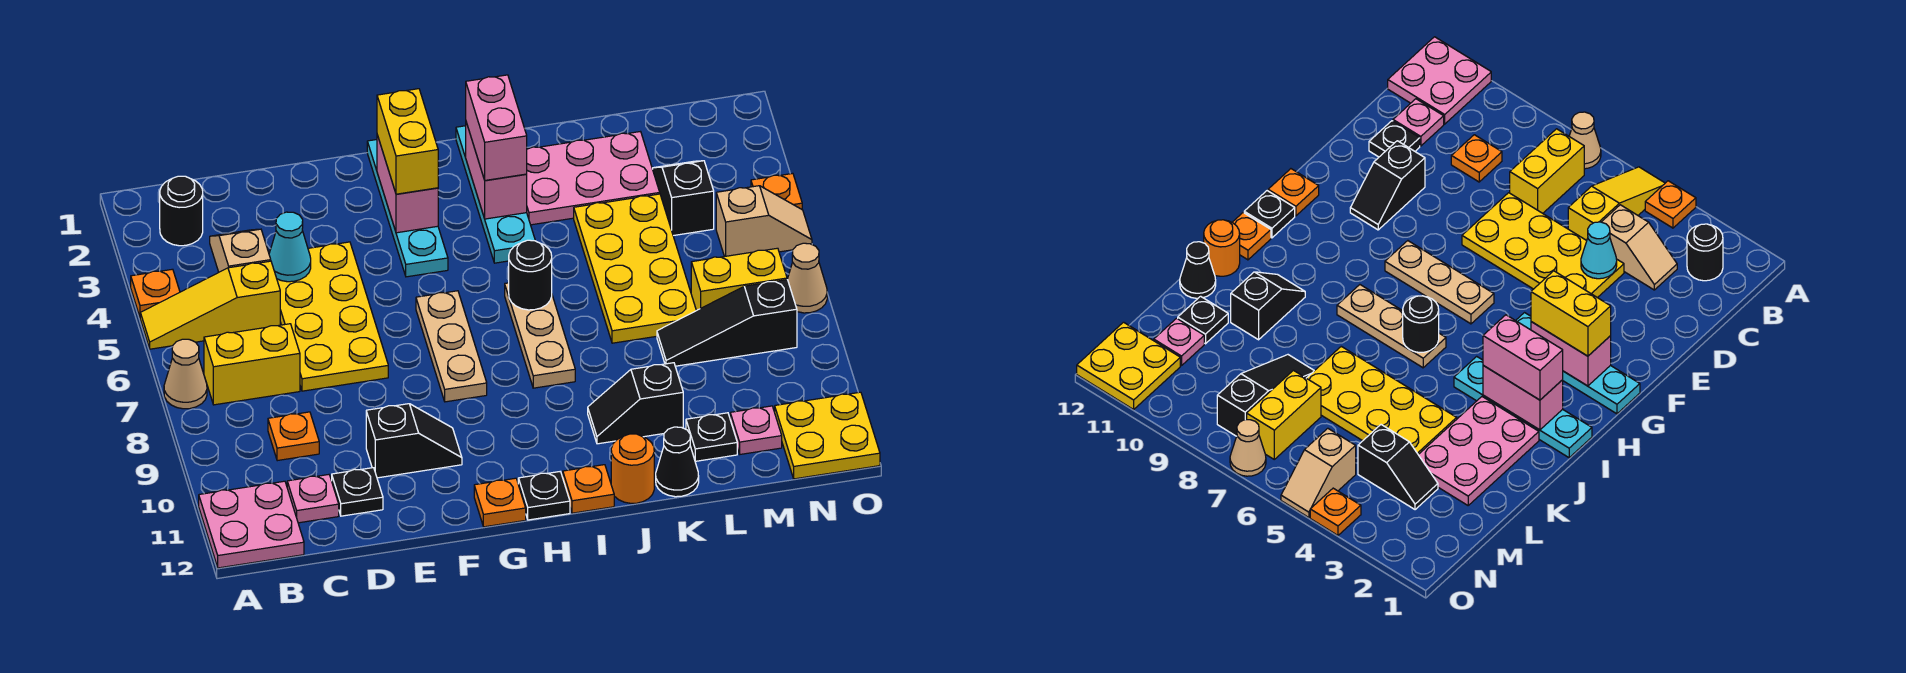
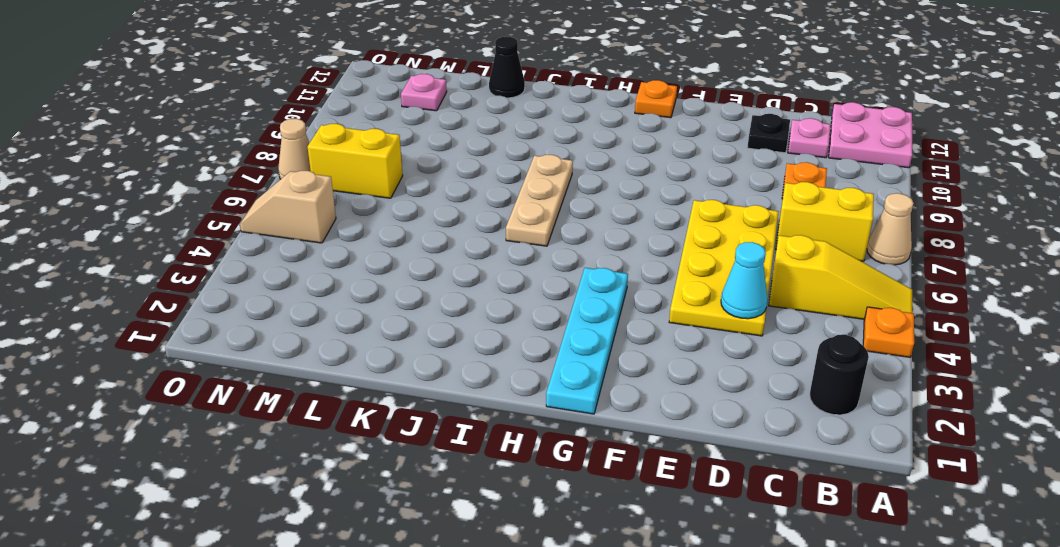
none -> tan slope C3:C4 level 1 top 4
none -> black slope E10:F10 level 1 top E
none -> tan plate G6:G8 level 1
none -> black plate H12 level 1

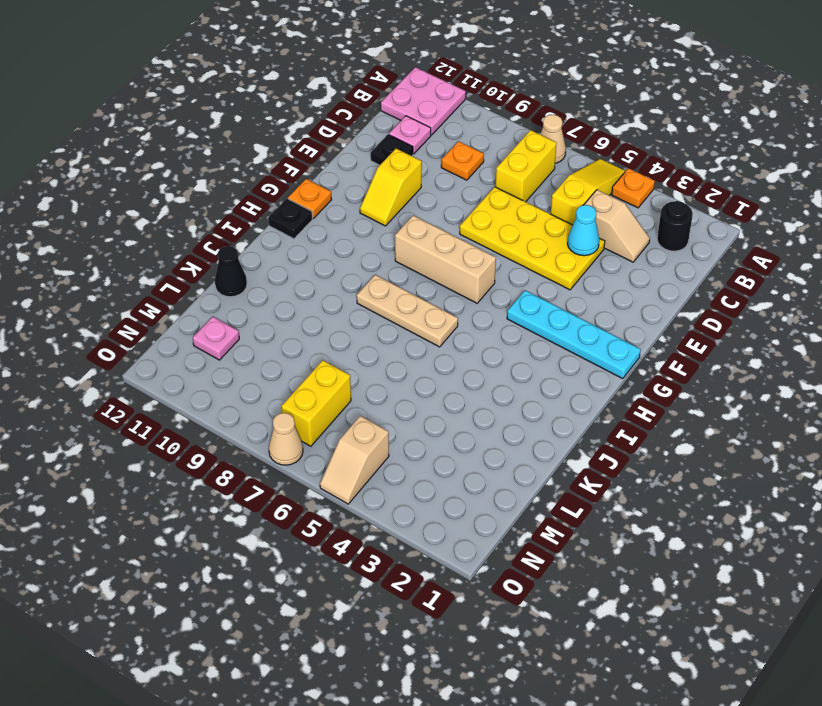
yellow slope E10:F10 level 1 top E -> black slope E10:F10 level 1 top E
tan brick G6:G8 level 1 -> tan plate G6:G8 level 1
none -> cyan plate I1:I4 level 1
none -> orange plate I12 level 1
none -> pink plate J2:L3 level 1
none -> black slope J10:K10 level 1 top K

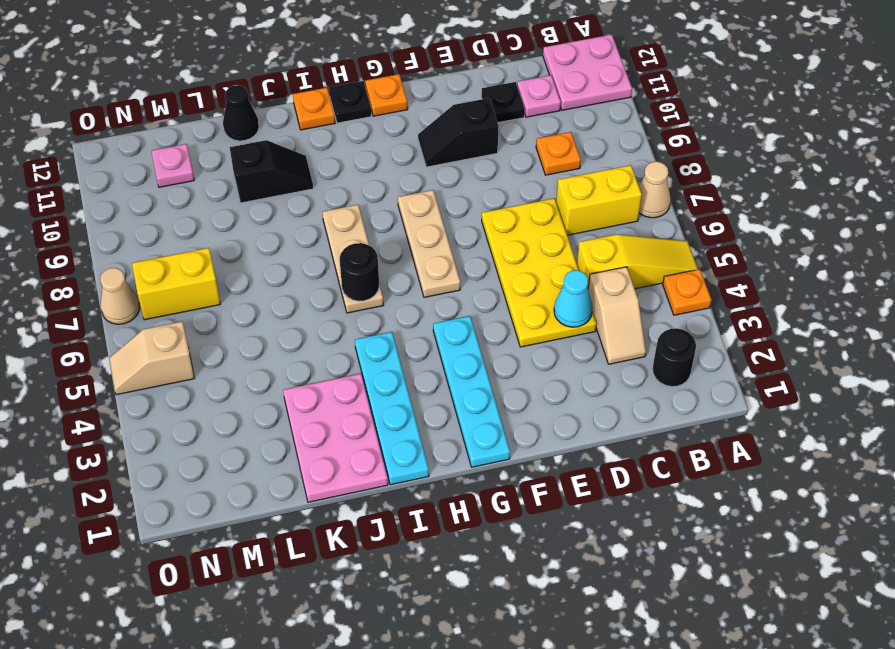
pink plate J1:K3 level 1 -> pink plate J2:L3 level 1
none -> orange round brick J12 level 1
none -> yellow plate K4:L7 level 1
none -> black slope L8:N8 level 1 top N
none -> black plate L11 level 1

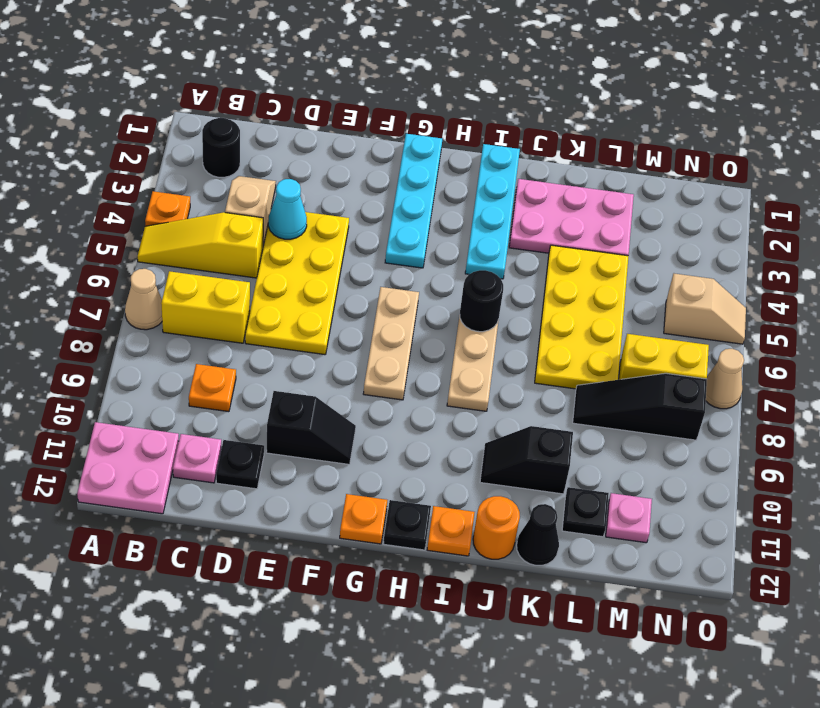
none -> black slope M3:M4 level 1 top 4
none -> yellow plate N11:O12 level 1
none -> orange plate O4 level 1
none -> pink brick G2:G3 level 2

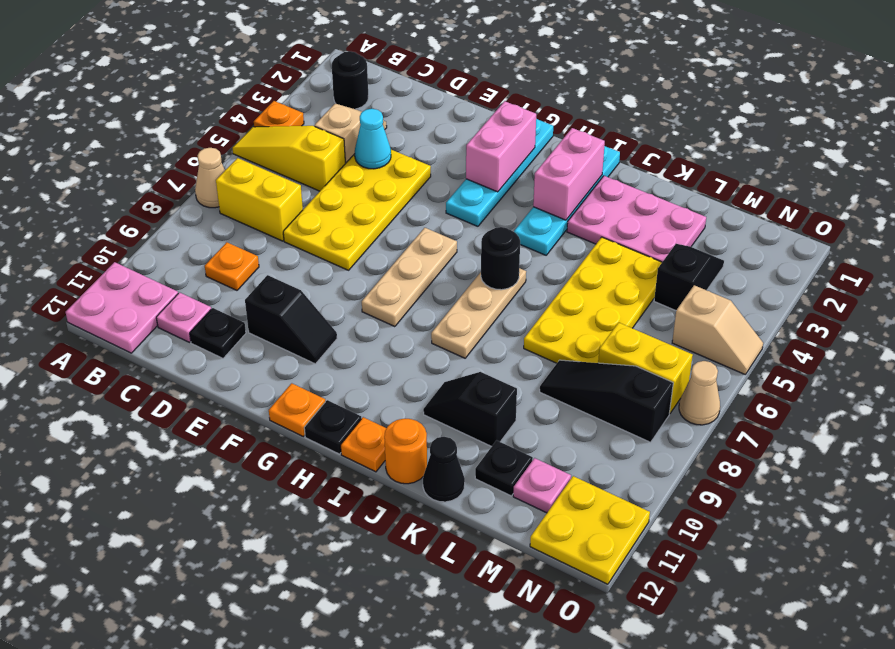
none -> orange plate O4 level 1
none -> yellow brick G2:G3 level 3
none -> pink brick I2:I3 level 3

